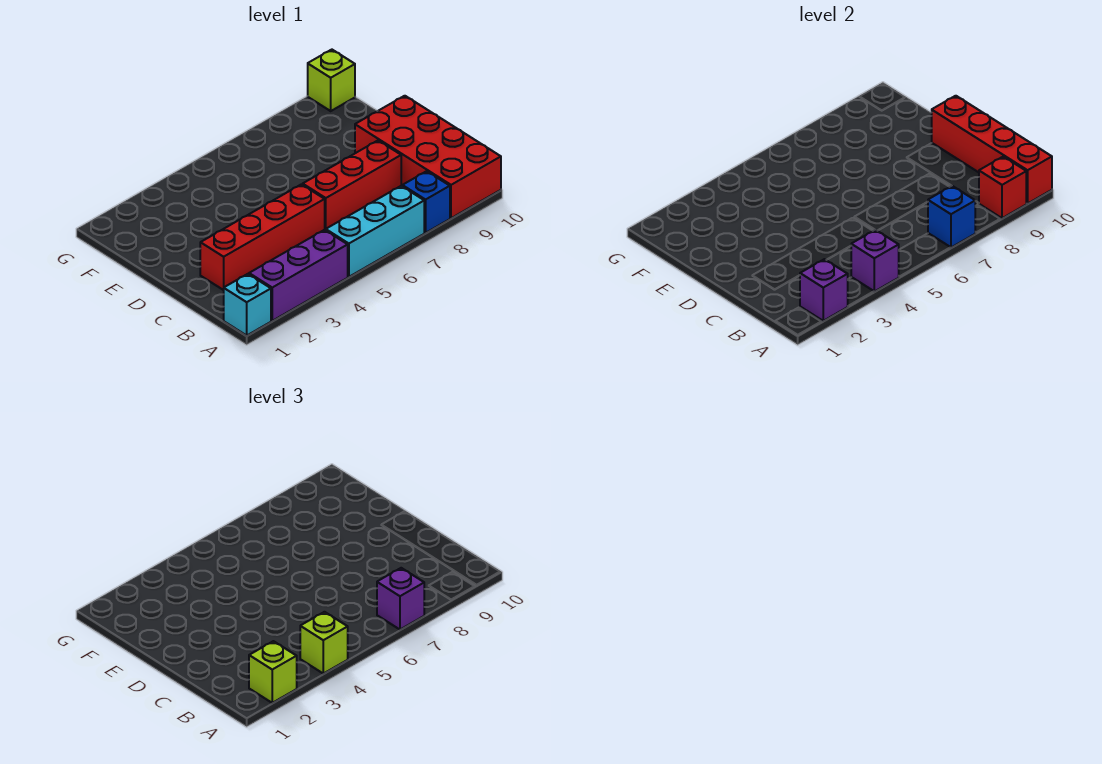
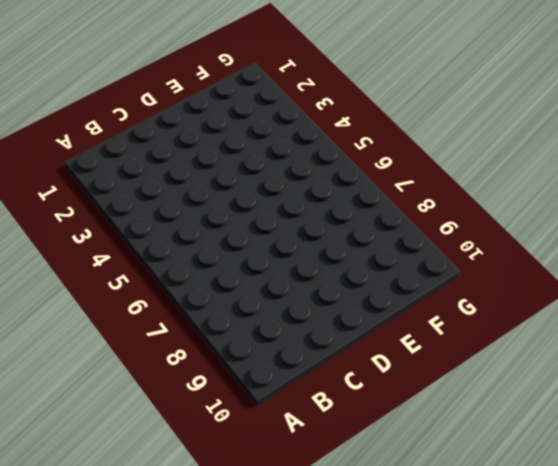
none -> cyan brick A1 level 1
none -> purple brick A2:A4 level 1
none -> cyan brick A5:A7 level 1

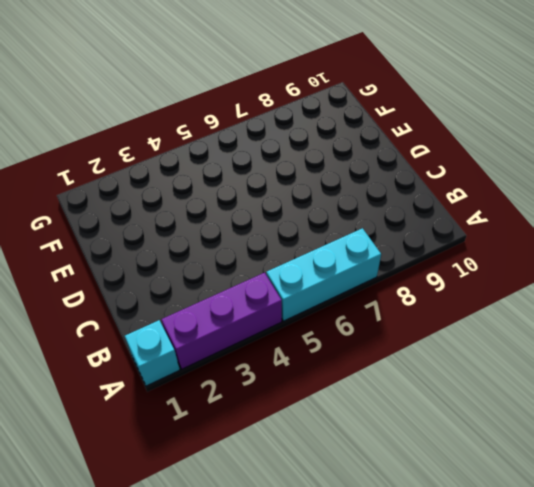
none -> blue brick A8 level 1
none -> red brick A9:D10 level 1
none -> red brick C2:C5 level 1

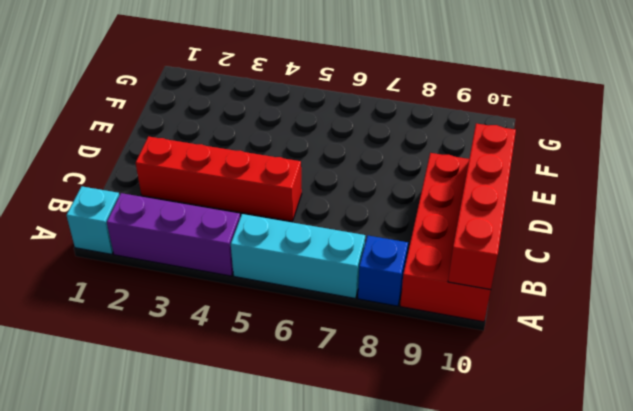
none -> red brick C6:C8 level 1
none -> lime brick G10 level 1
none -> purple brick A2 level 2

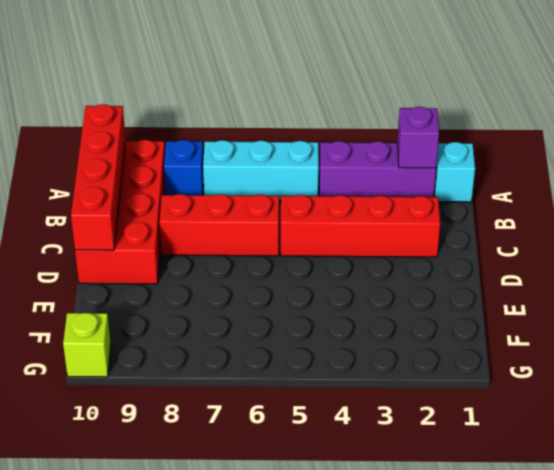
none -> purple brick A4 level 2
none -> blue brick A7 level 2
none -> red brick A9 level 2

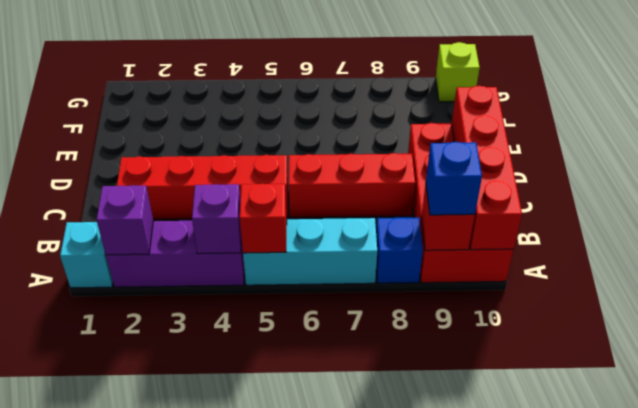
red brick A5 level 2 -> none
blue brick A9 level 3 -> blue brick A7 level 2
none -> lime brick A2 level 3
none -> lime brick A4 level 3
none -> purple brick A7 level 3

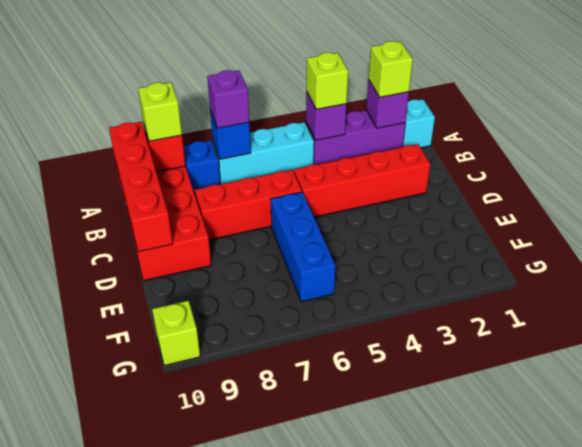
lime brick A9 level 3 -> none
blue brick D6:F6 level 1 -> none

